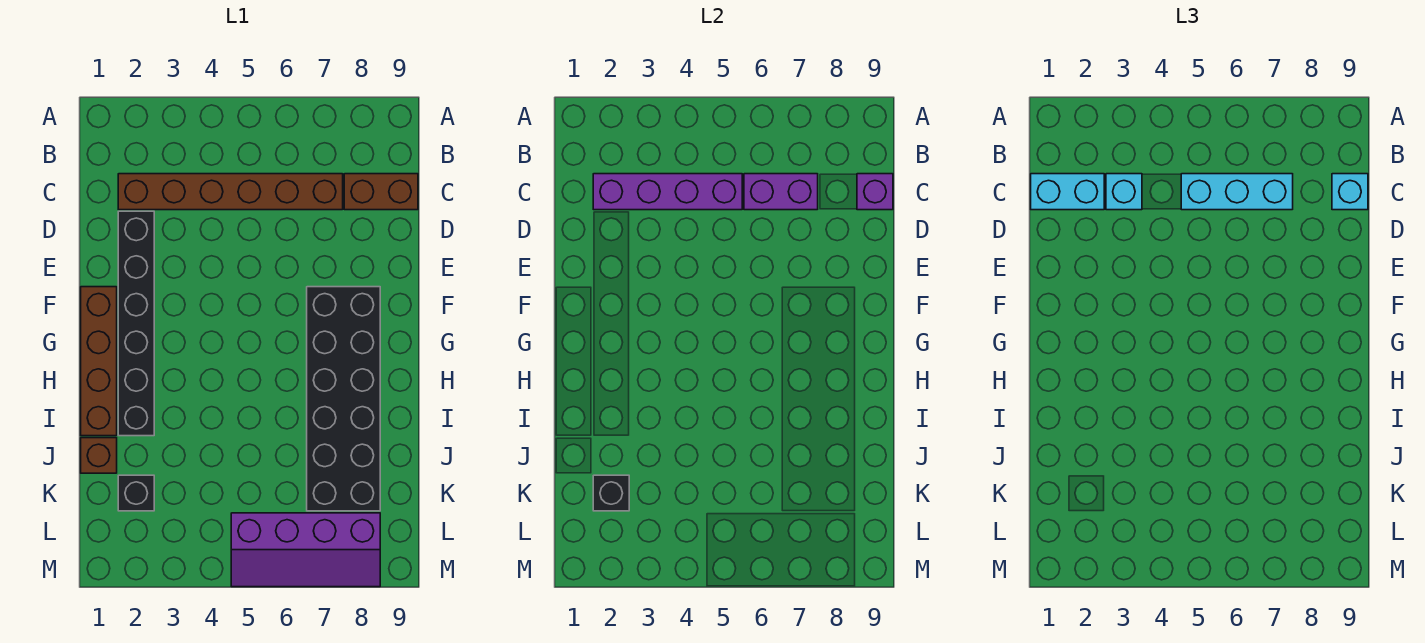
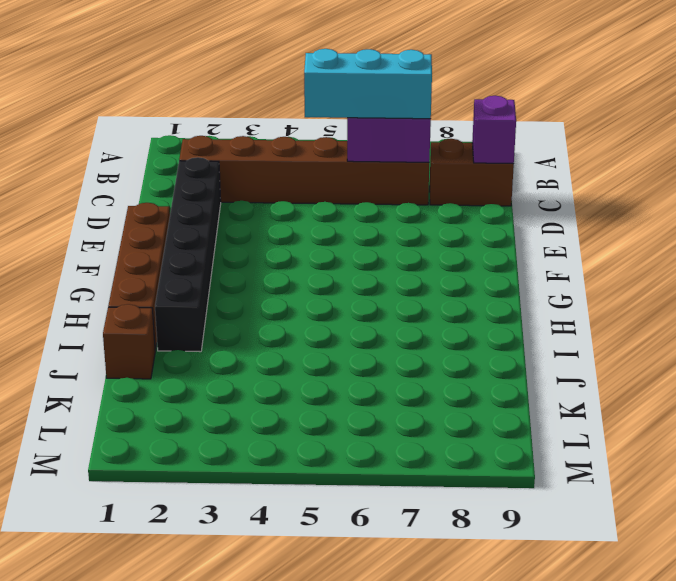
none -> black brick F7:K8 level 1
none -> black brick K2 level 1
none -> purple slope L5:M8 level 1 top L

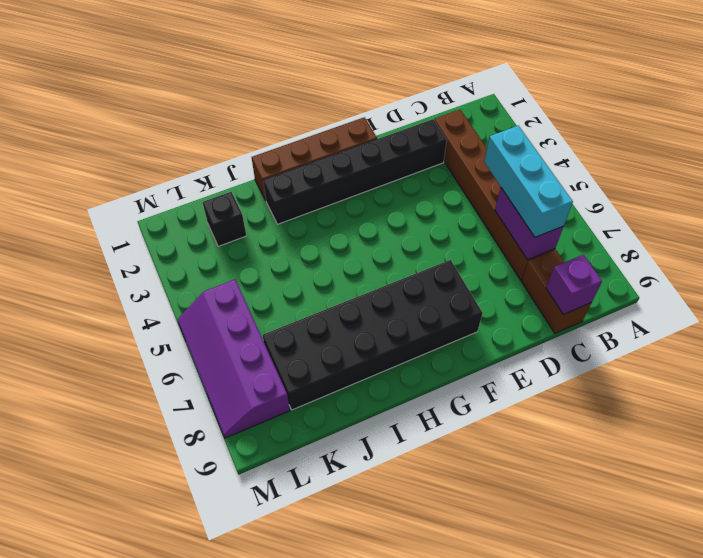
none -> brown brick J1 level 1
none -> purple brick C2:C5 level 2
none -> black brick K2 level 2

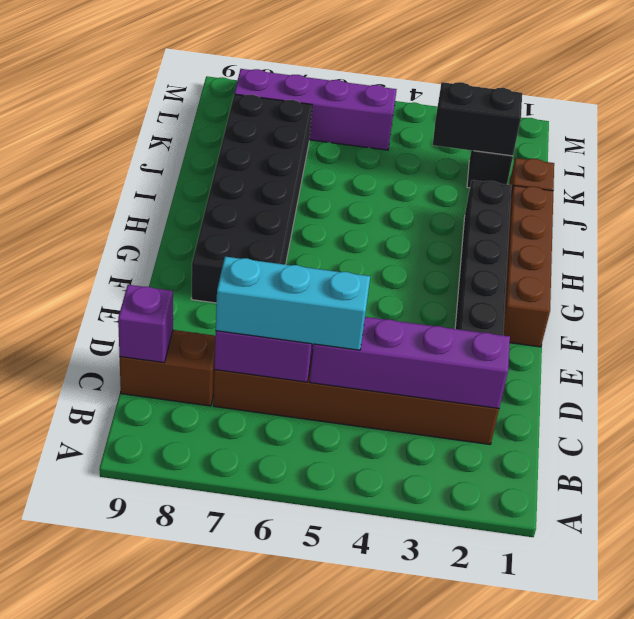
black brick K2:K3 level 2 -> black brick K2 level 2
none -> cyan brick C1:C2 level 3
none -> cyan brick C3 level 3
none -> cyan brick C9 level 3

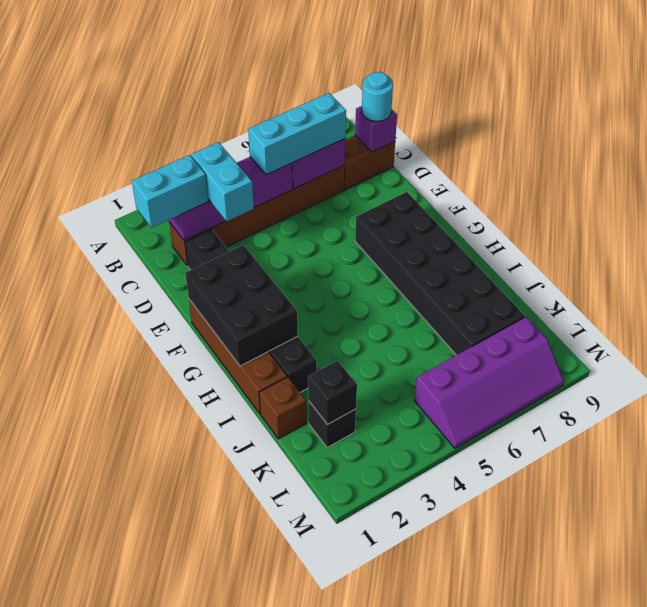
cyan brick C3:D3 level 3 -> cyan brick C3 level 3
cyan round brick C9 level 3 -> cyan brick C9 level 3
black brick F1:H2 level 2 -> none

